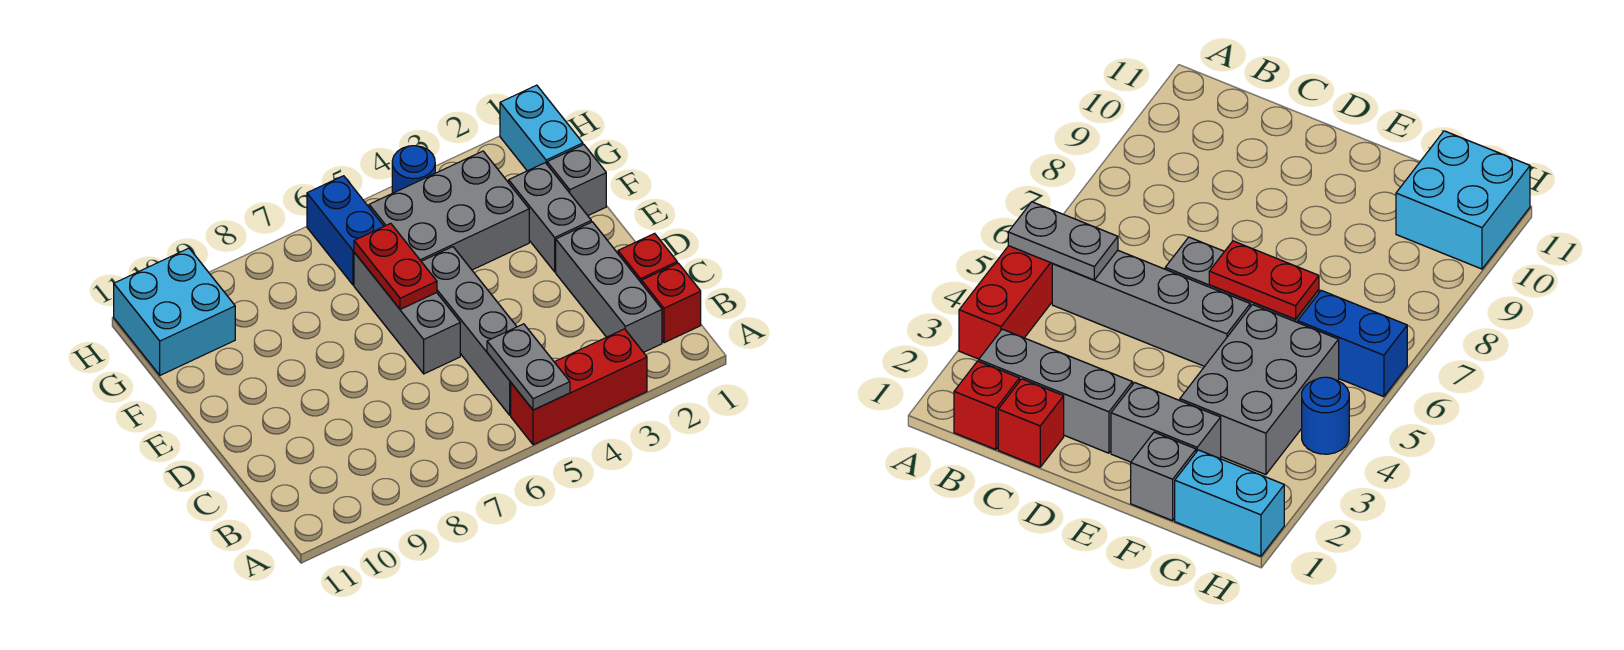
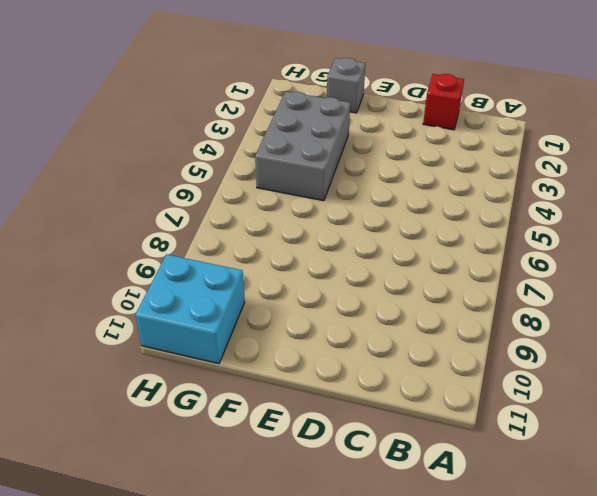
none -> red brick A3:A5 level 1
none -> red brick B1 level 1
none -> grey brick B2:D2 level 1

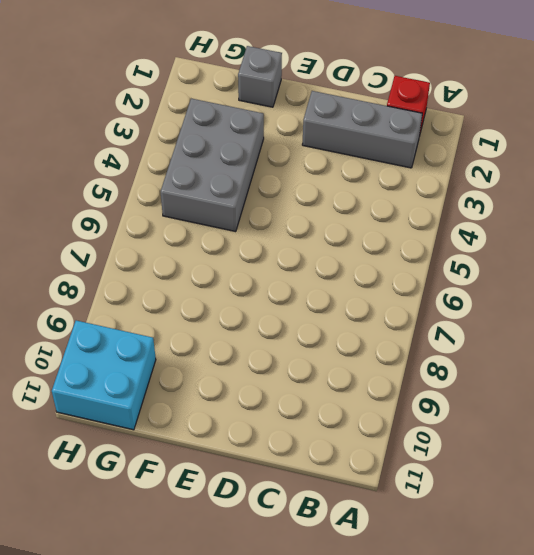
none -> red brick A3:A5 level 1
none -> grey brick B5:E5 level 1
none -> red brick C1 level 1

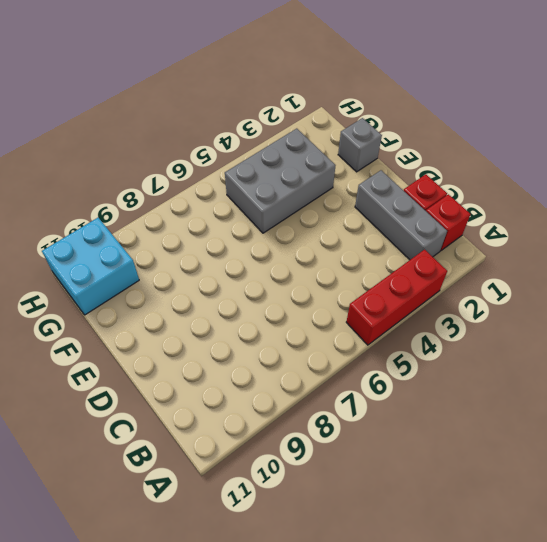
none -> grey brick B5:E5 level 1
none -> grey brick D6:F6 level 1
none -> grey brick E2:F2 level 1

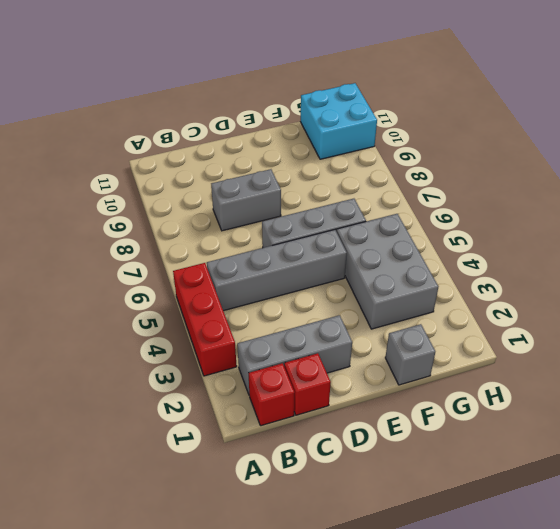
grey brick C8:D8 level 1 -> grey brick E2:F2 level 1
none -> cyan brick G1:H1 level 1
none -> blue brick G6:H6 level 1
none -> blue round brick H4 level 1

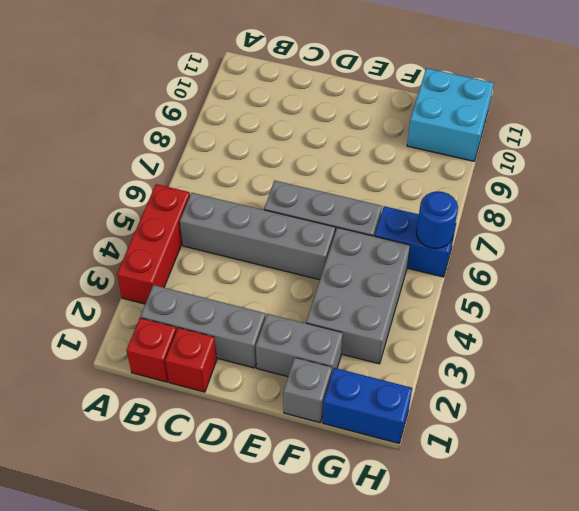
blue brick G1:H1 level 1 -> cyan brick G1:H1 level 1
blue round brick H6 level 2 -> blue round brick H4 level 1
none -> grey plate A5:B5 level 2
none -> red plate E6:F6 level 2

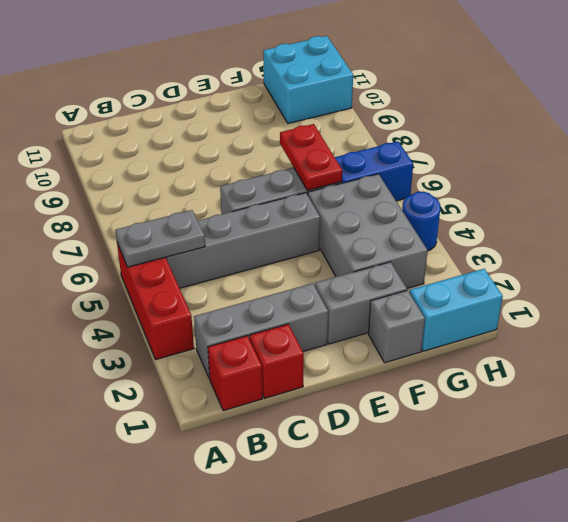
red plate F6:F7 level 2 -> red plate E6:F6 level 2

